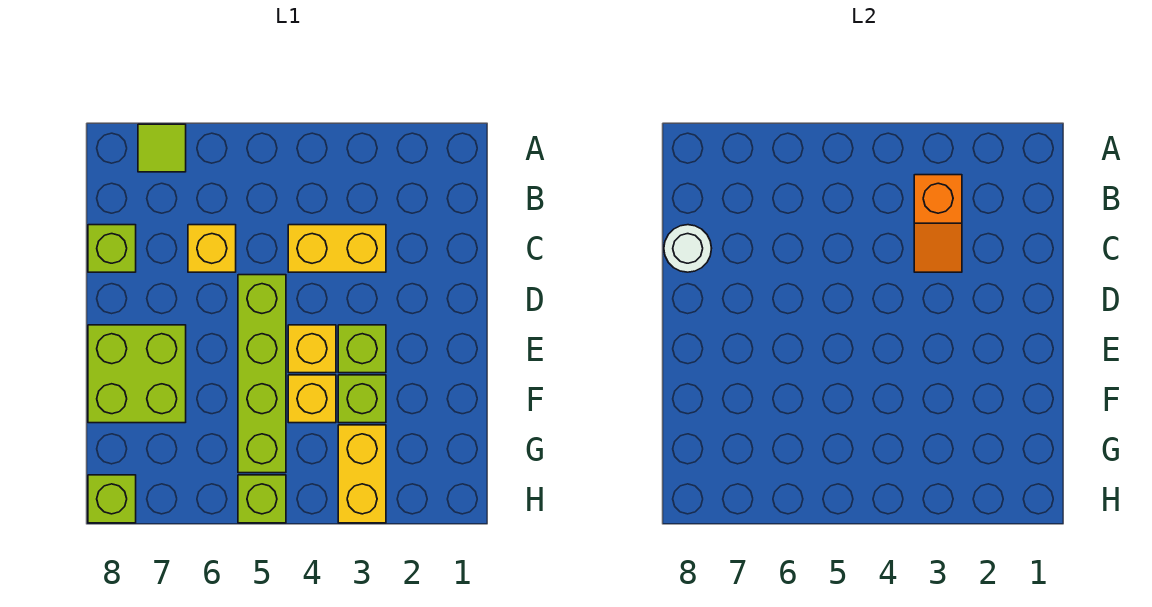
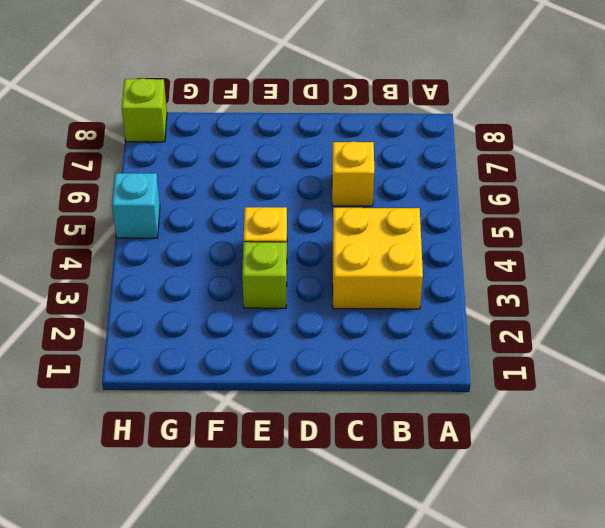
yellow brick B3:C4 level 1 -> yellow brick C3:C4 level 1
cyan brick H5 level 1 -> lime brick H5 level 1
none -> lime tile A7 level 1
none -> lime brick C8 level 1
none -> lime brick D5:G5 level 1

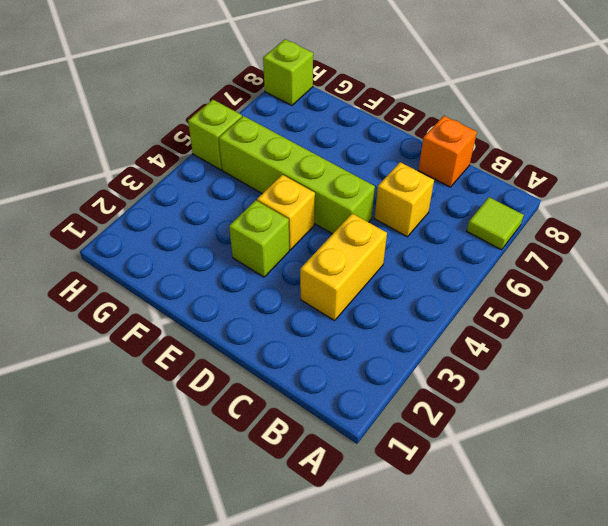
orange brick C8 level 1 -> lime brick C8 level 1
none -> lime brick E7:F8 level 1
none -> lime brick F3 level 1
none -> yellow brick F4 level 1

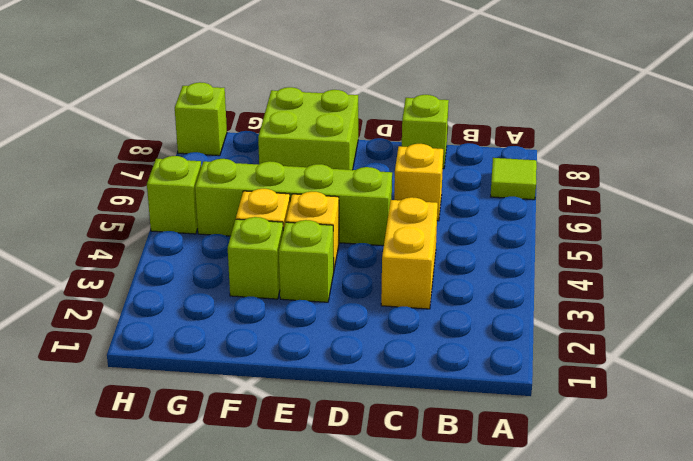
none -> yellow brick G3:H3 level 1
none -> orange slope B3:C3 level 2 top B
none -> white round brick C8 level 2

